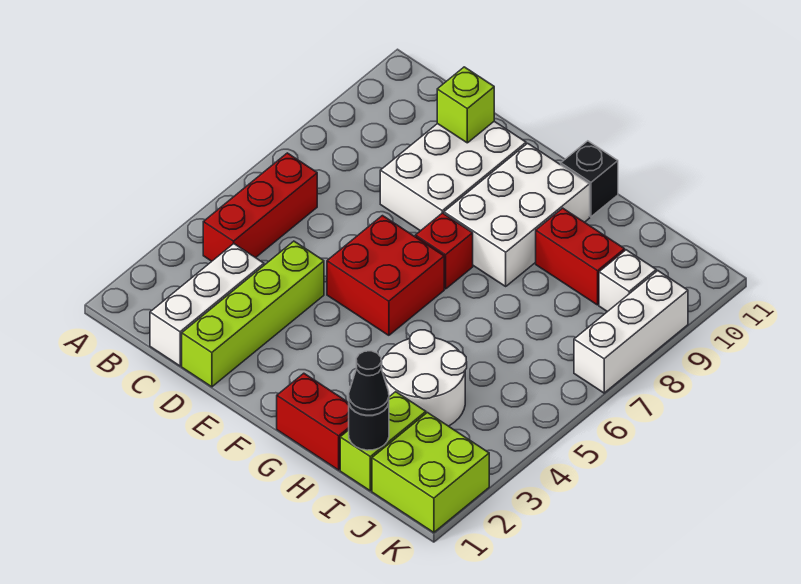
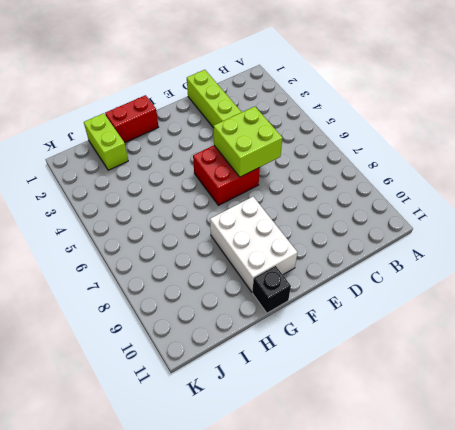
lime brick D5:E6 level 2 -> lime brick J1:K2 level 1
none -> red brick B4:B6 level 1
none -> white brick C1:C3 level 1
none -> white brick D8:E10 level 1

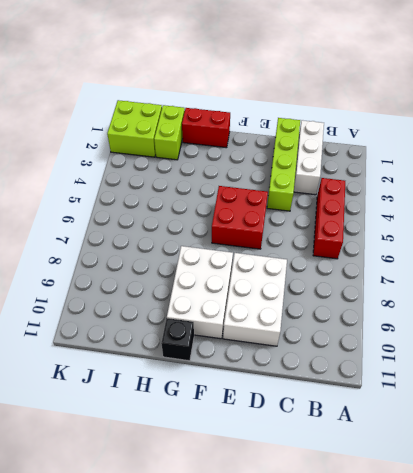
none -> red brick F7 level 1
none -> white round brick H3:I4 level 1
none -> red brick H9:I9 level 1

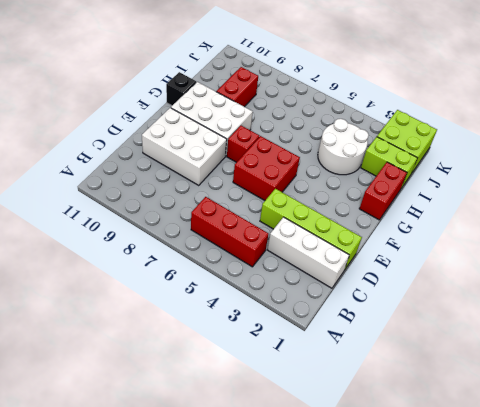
none -> white brick J9 level 1
none -> white brick K7:K9 level 1
none -> lime brick D10 level 2

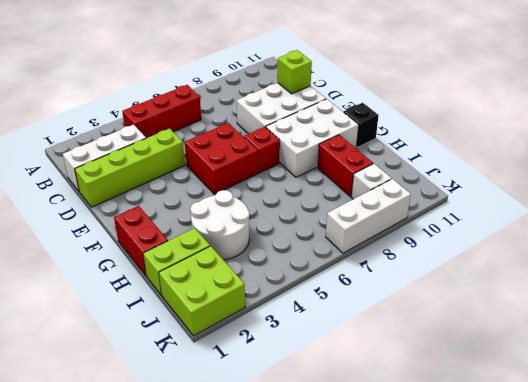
none -> black round brick I1 level 2
none -> black cone I1 level 3

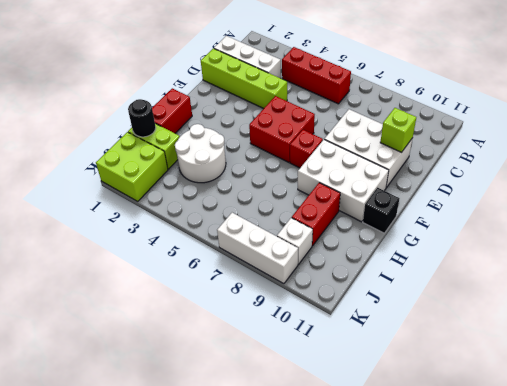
none -> black cone I1 level 3

